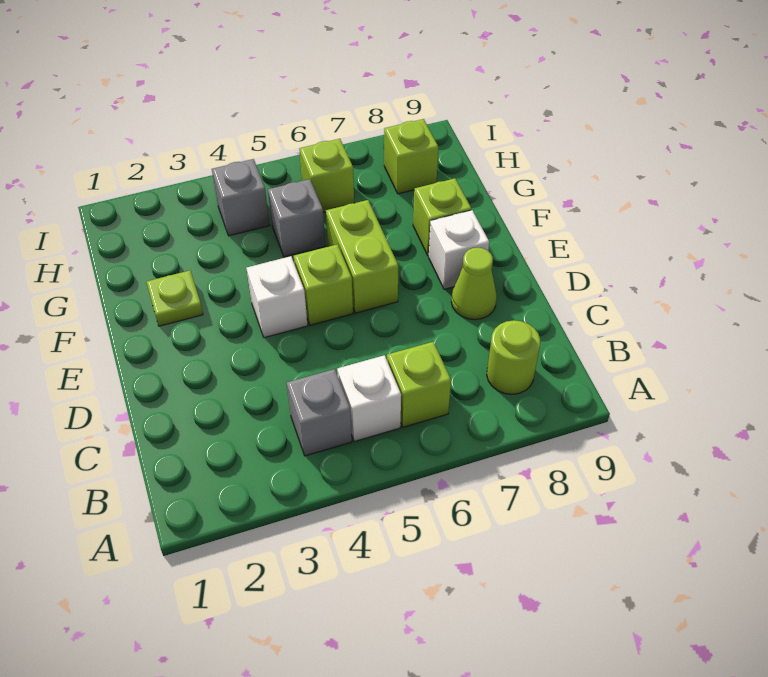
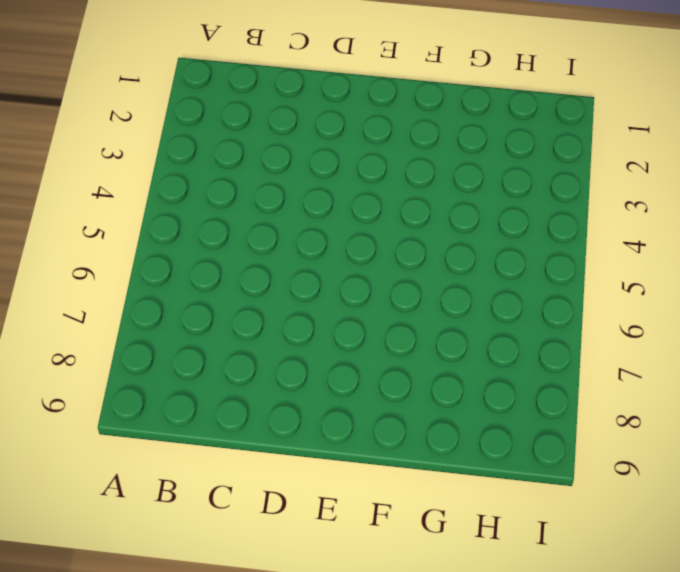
none -> grey brick B4 level 1
none -> white brick B5 level 1
none -> lime brick B6 level 1

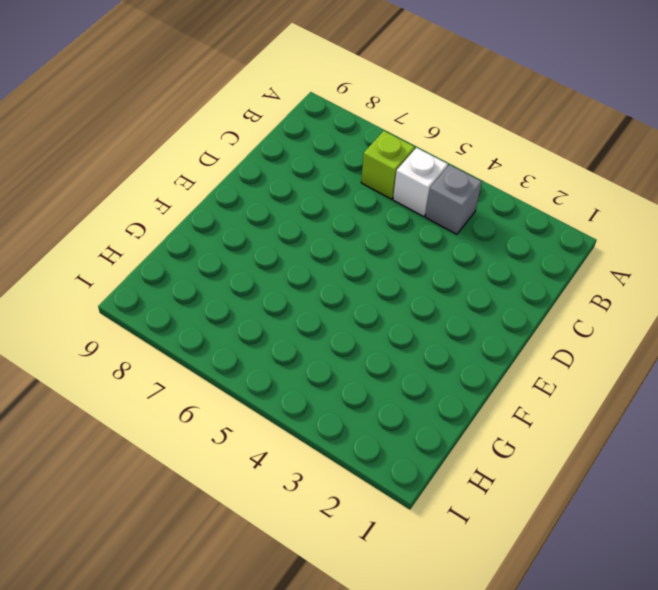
none -> lime round brick B8 level 1
none -> lime cone D8 level 1
none -> white brick E4 level 1

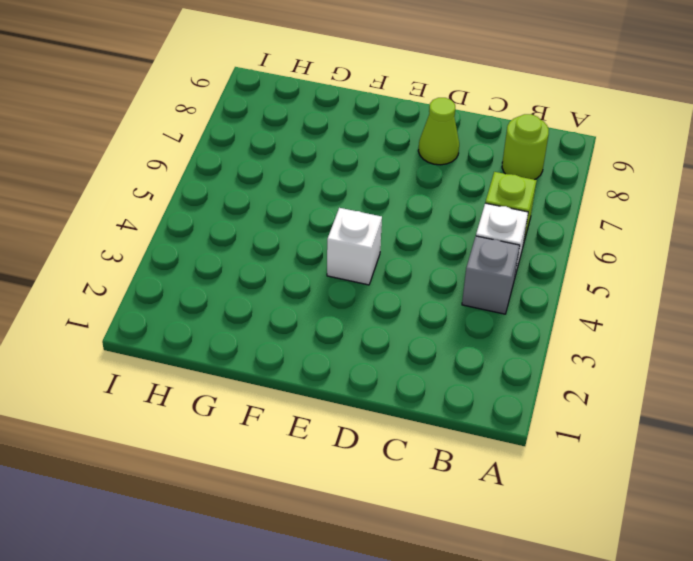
none -> lime brick E5 level 1
none -> lime brick E6:F6 level 1
none -> white brick E8 level 1

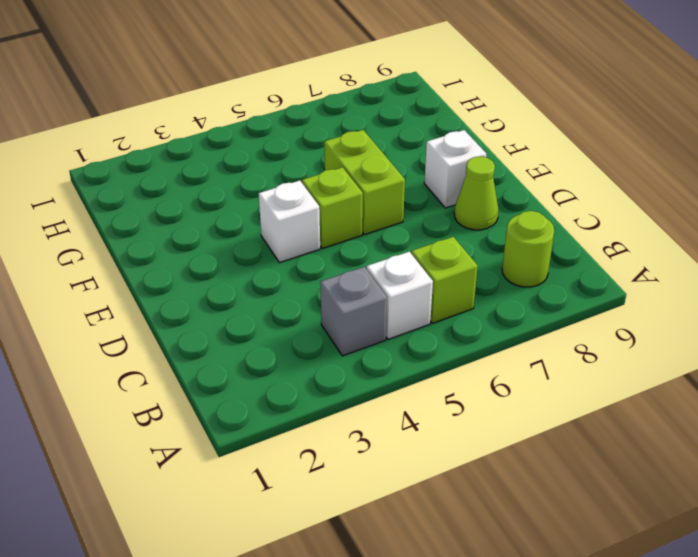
none -> lime plate F2 level 1
none -> lime brick F8 level 1
none -> grey brick G5 level 1

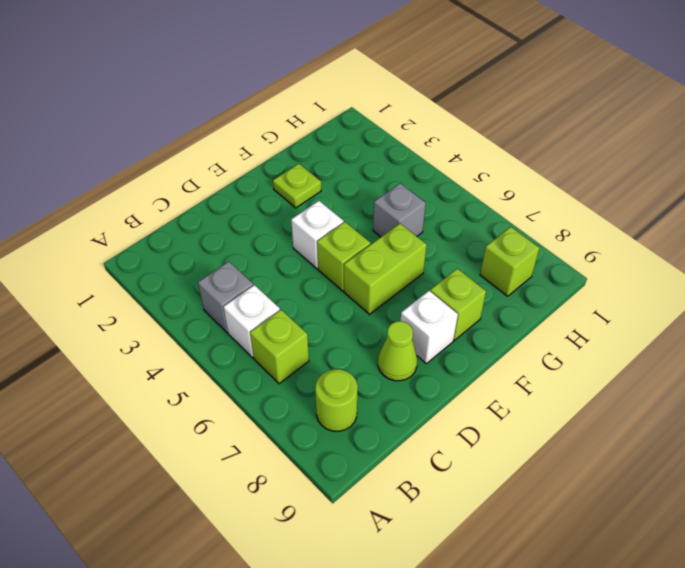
none -> grey brick H4 level 1
none -> lime brick H6 level 1

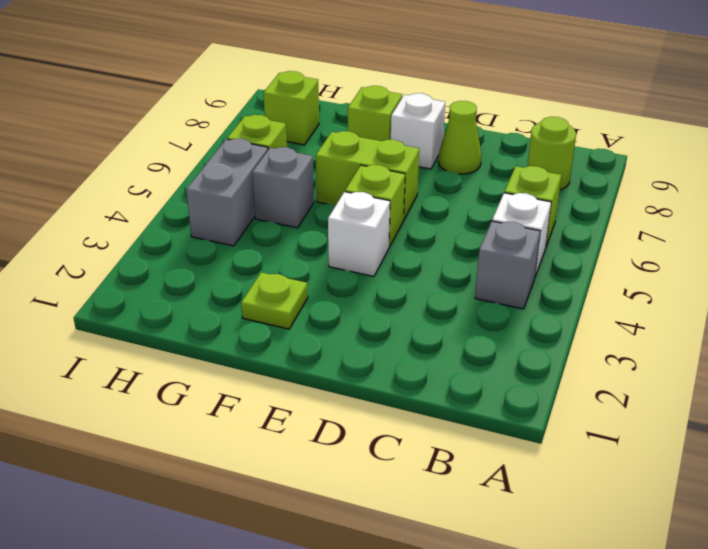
grey brick H4:H5 level 1 -> grey brick H4 level 1

